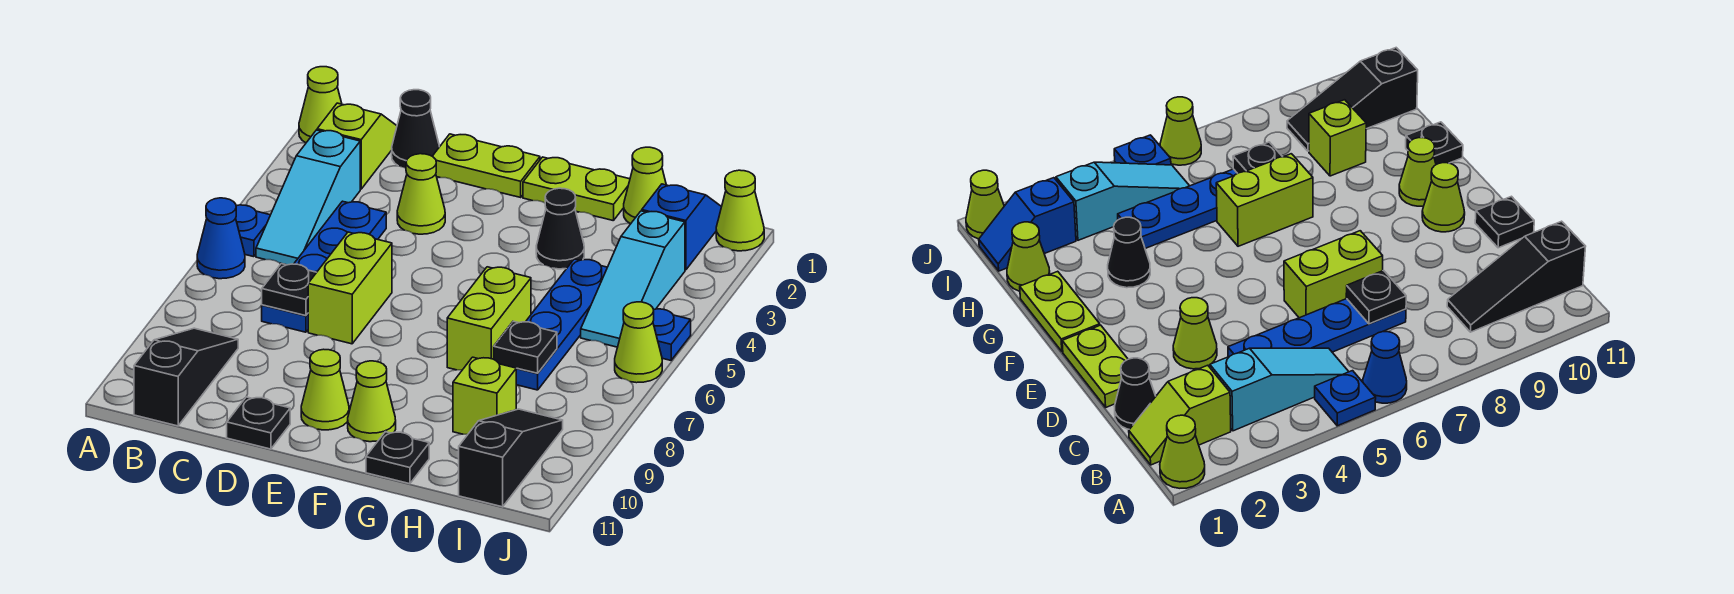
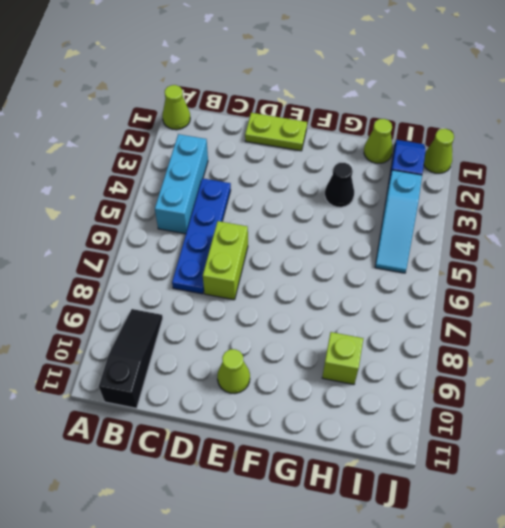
cyan brick B3:B5 level 1 -> cyan slope B3:B5 level 1 top 3
none -> blue plate A5 level 1
none -> blue cone A6 level 1
none -> lime slope B1:B2 level 1 top 2

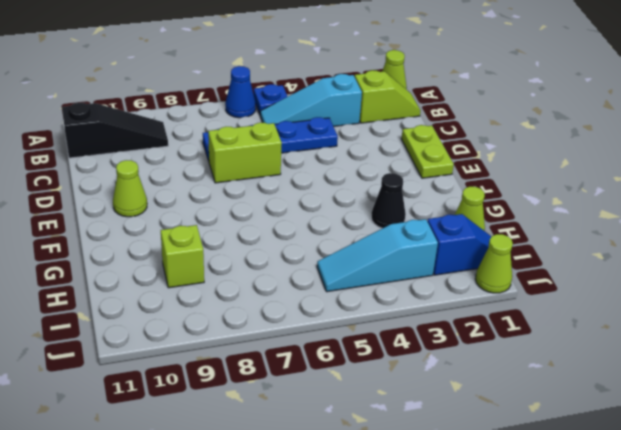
none -> black cone C1 level 1
none -> lime cone D3 level 1
none -> black plate D11 level 1

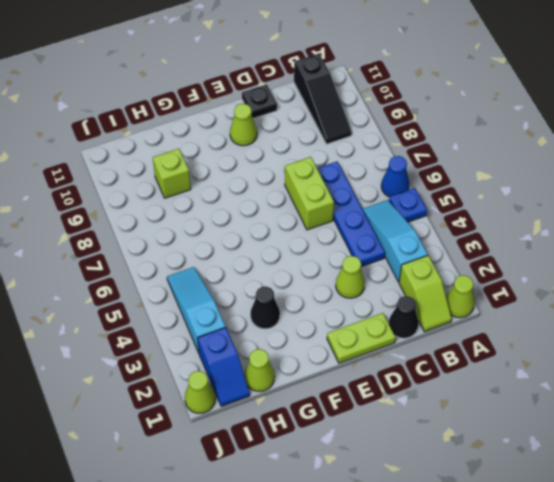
none -> lime plate F1:G1 level 1
none -> lime cone F10 level 1
none -> lime brick G6:G7 level 1

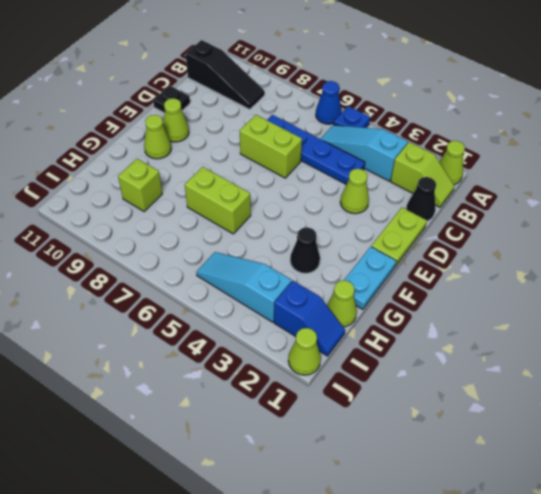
cyan plate F1:G1 level 1 -> lime plate F1:G1 level 1
none -> black plate G11 level 1
none -> blue plate H4:H7 level 1
none -> black slope I9:I11 level 1 top 11

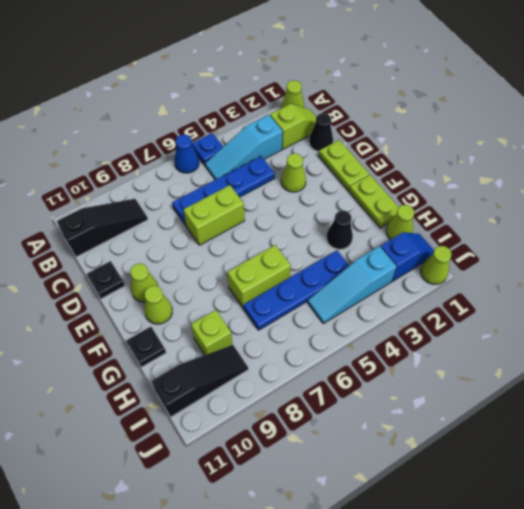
none -> blue plate J5 level 1
none -> lime cone J6 level 1
none -> black plate C7 level 2

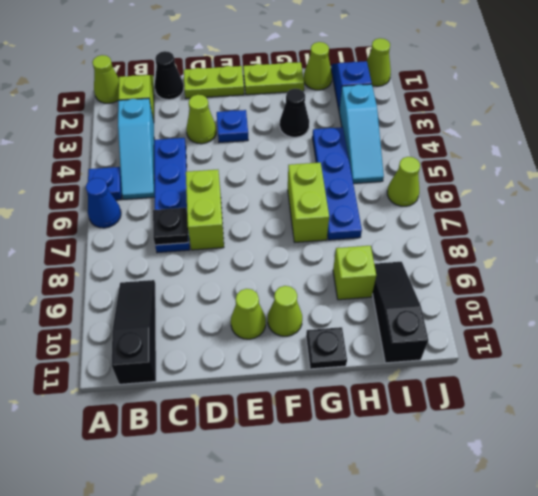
blue plate E3 level 1 -> blue plate J5 level 1
none -> black plate D11 level 1
none -> black plate H7 level 2

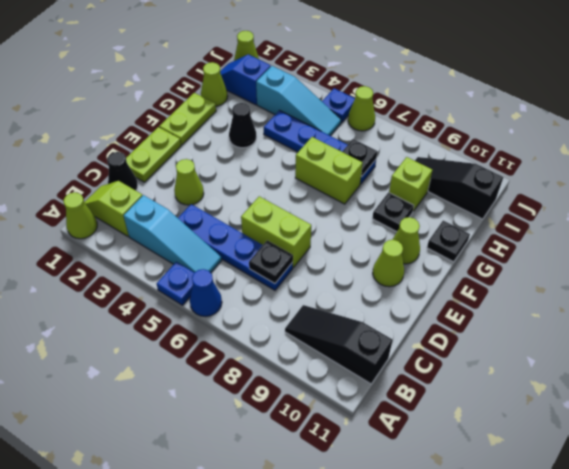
black plate G9 level 1 -> black plate D11 level 1

